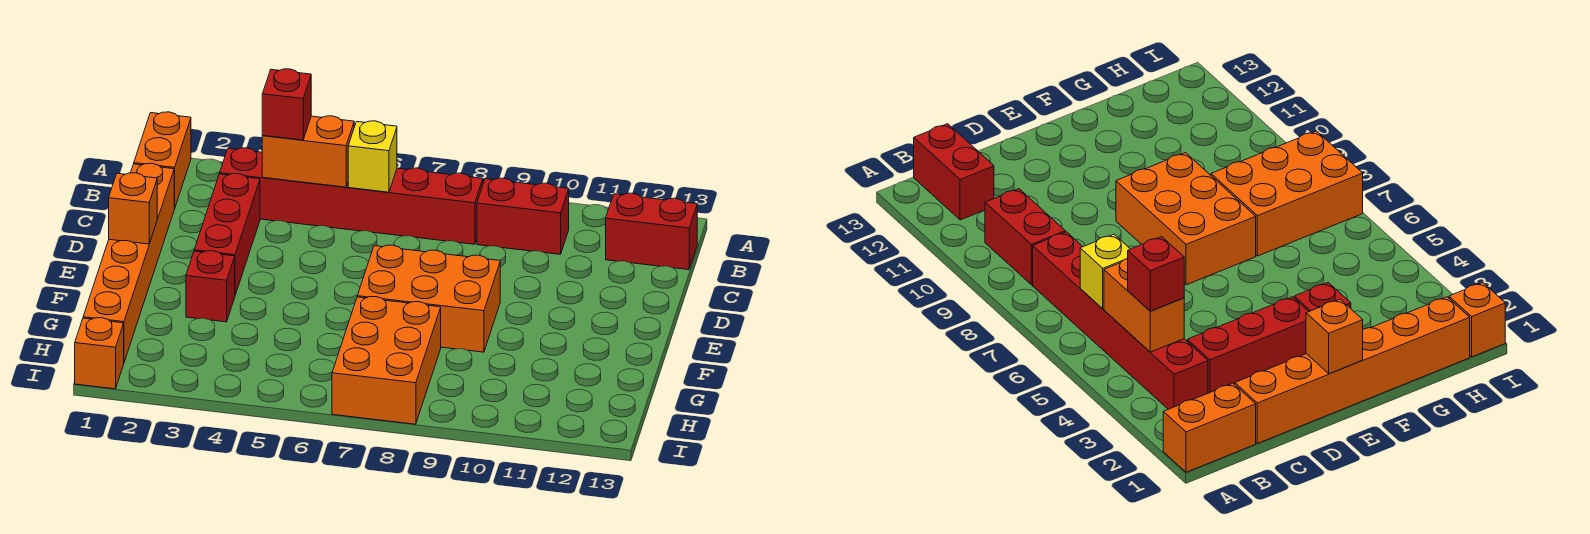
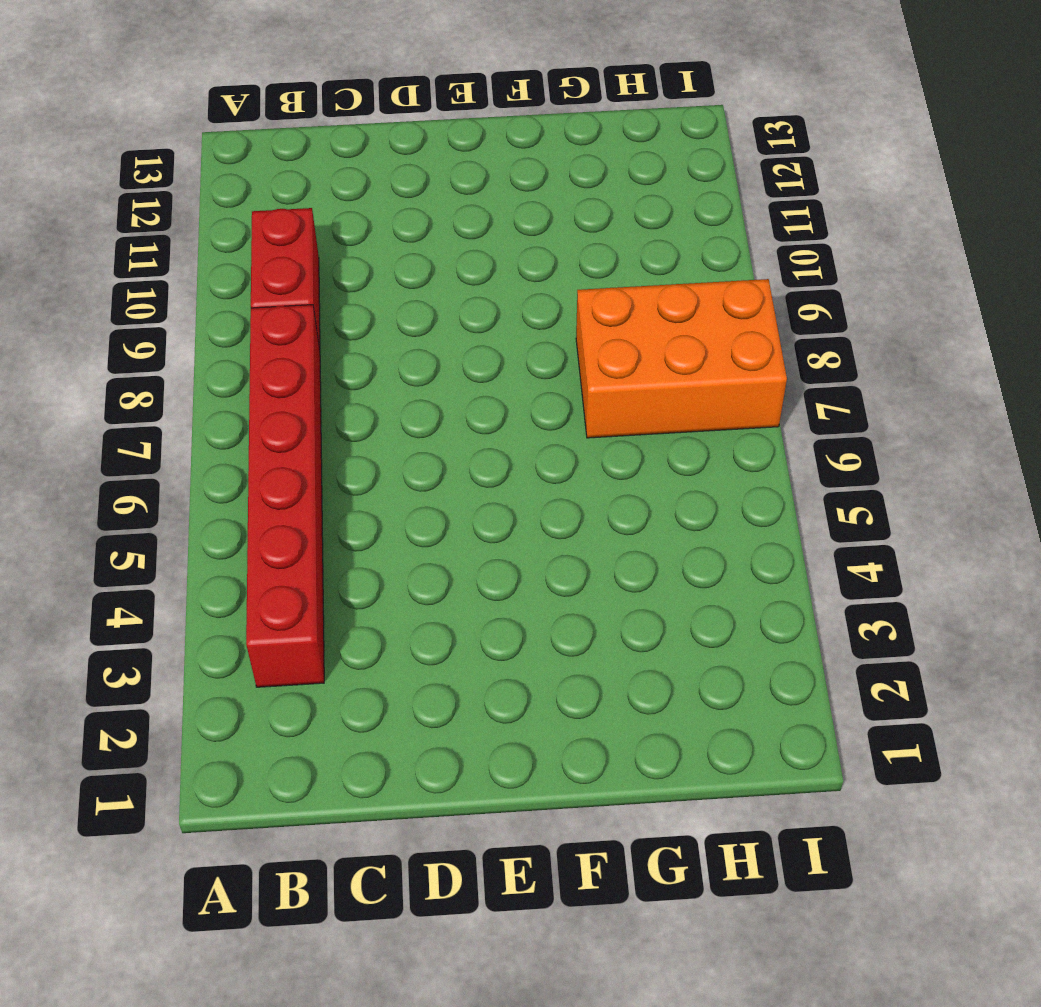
none -> orange brick A1:B1 level 1
none -> red brick B12:B13 level 1
none -> orange brick C1:H1 level 1

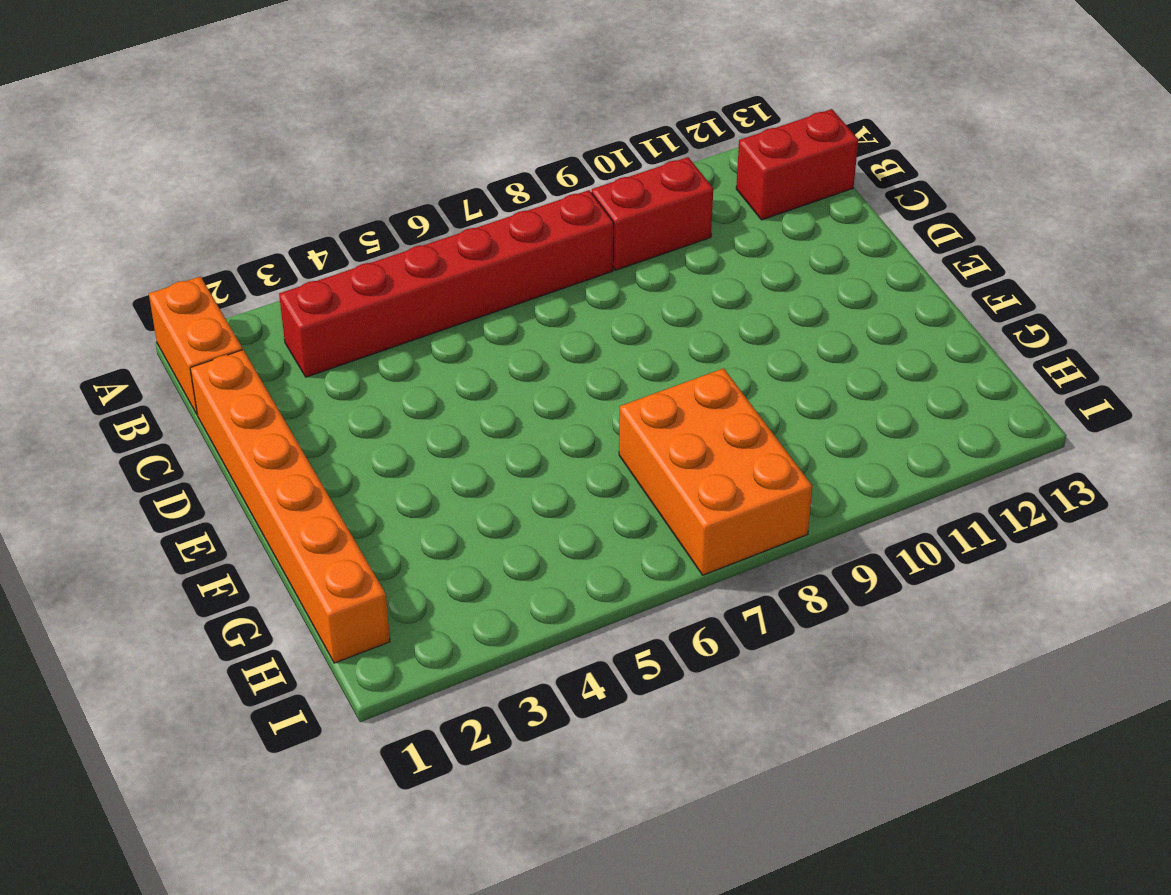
none -> red brick C3:E3 level 1
none -> orange brick E7:F9 level 1
none -> red brick F3 level 1

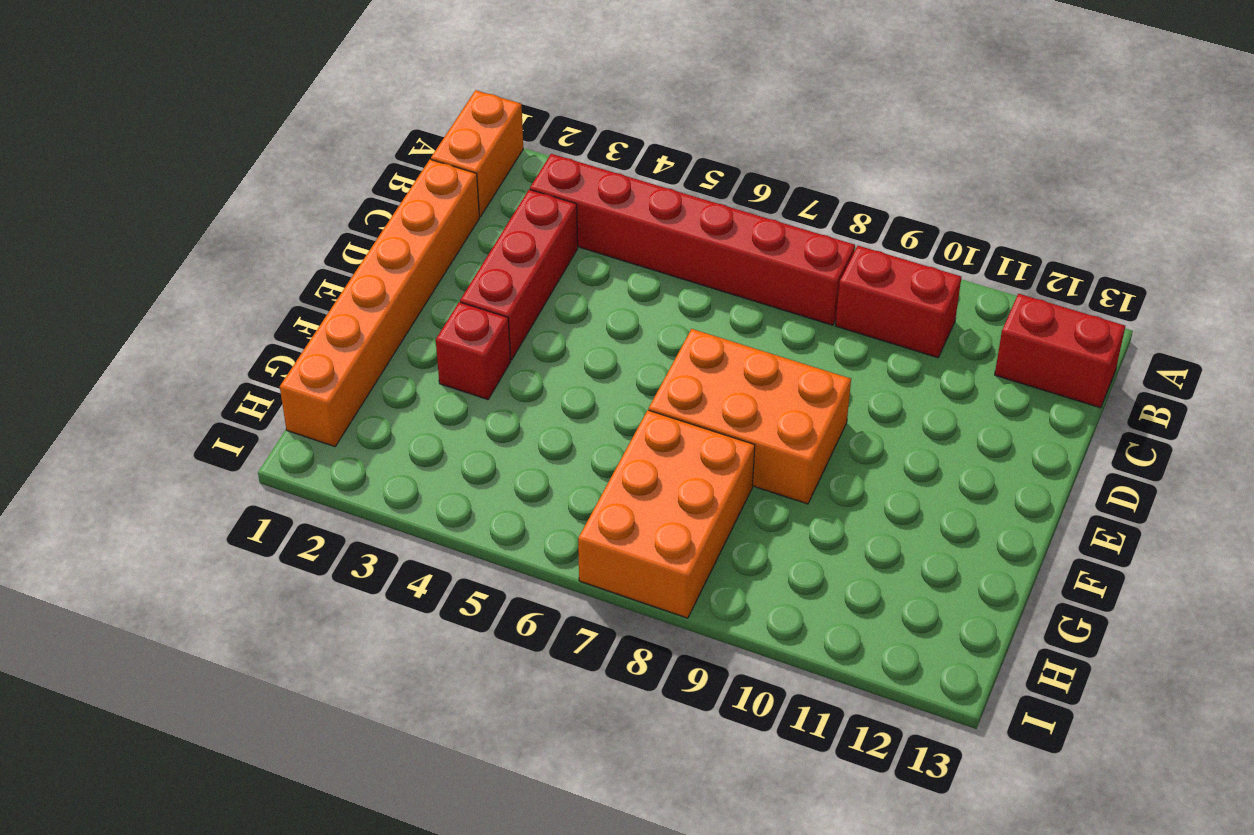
none -> orange brick I1 level 1
none -> orange brick B4:B5 level 2
none -> yellow brick B6 level 2

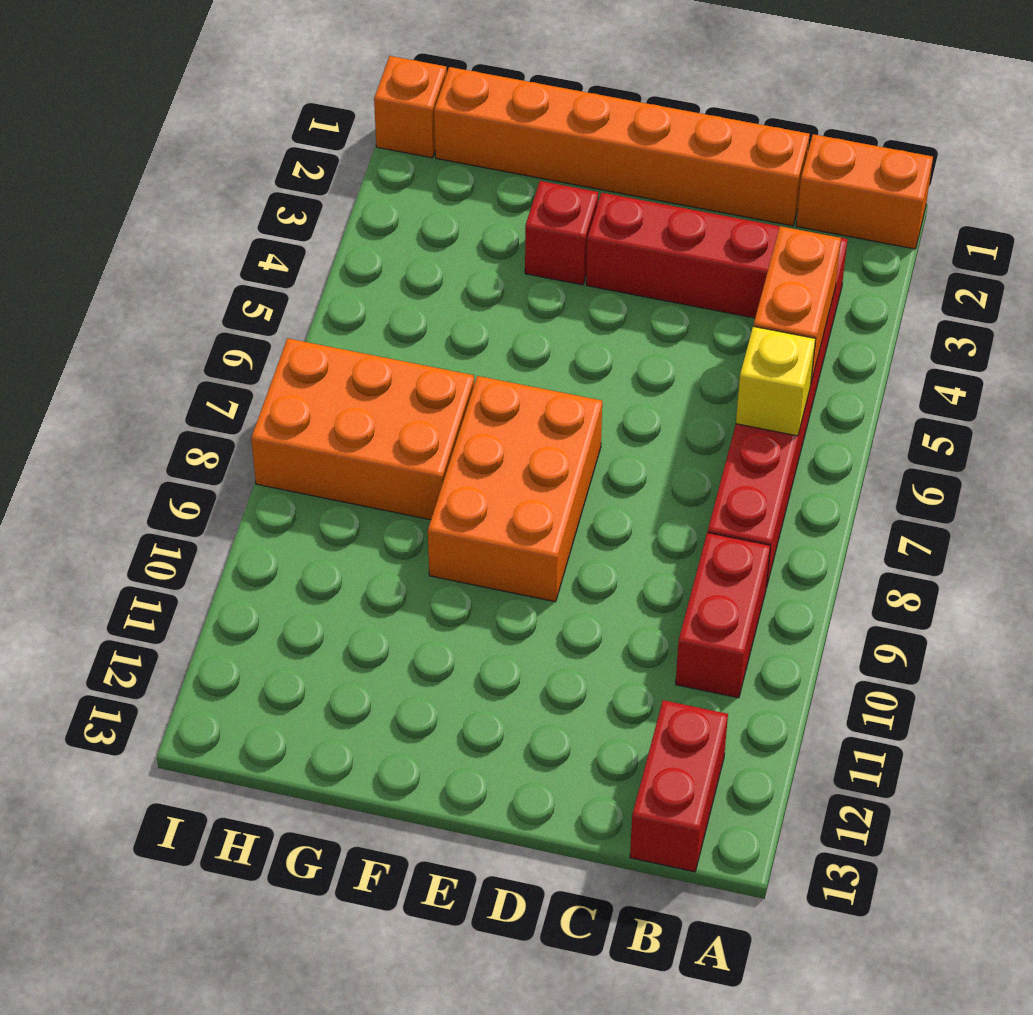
none -> orange brick E1 level 2
none -> red brick B4 level 3

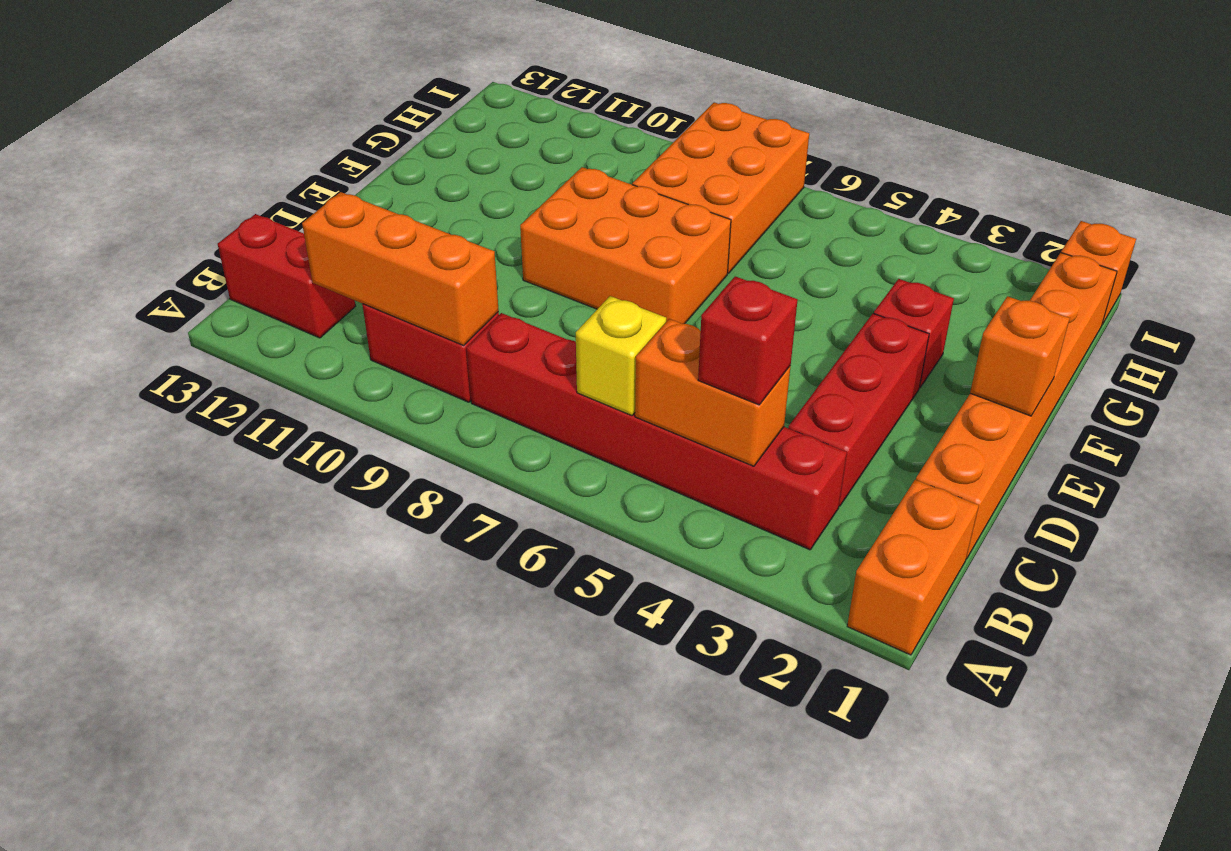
orange brick B9:B11 level 2 -> none

